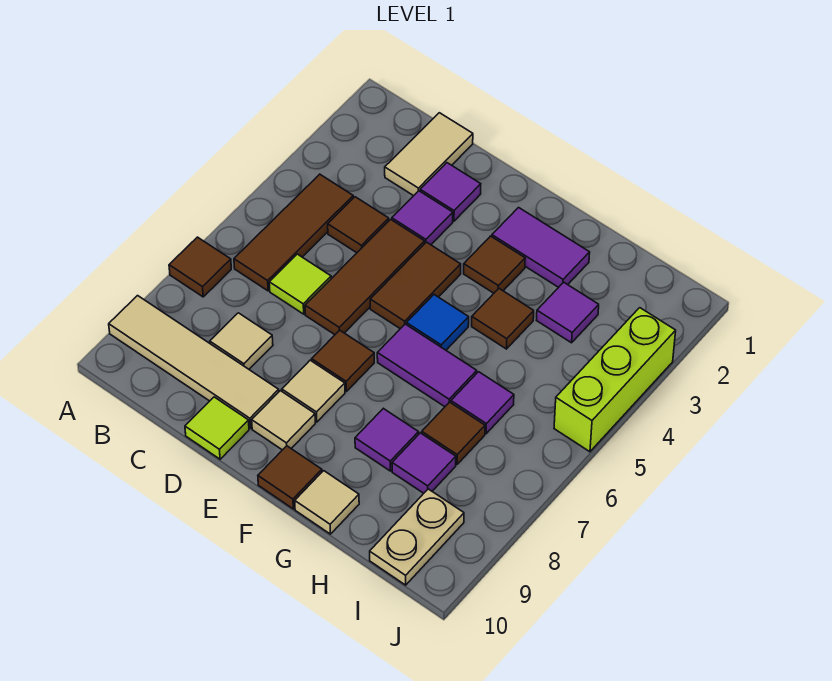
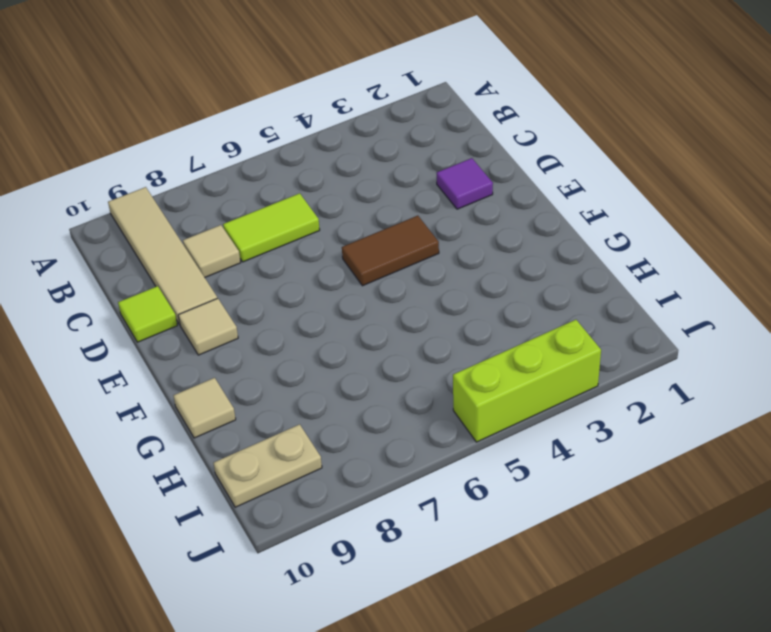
lime tile C6:C7 level 1 -> lime tile C6 level 1
none -> brown tile A7 level 1
none -> brown tile B4:B6 level 1
none -> tan tile C1:C2 level 1

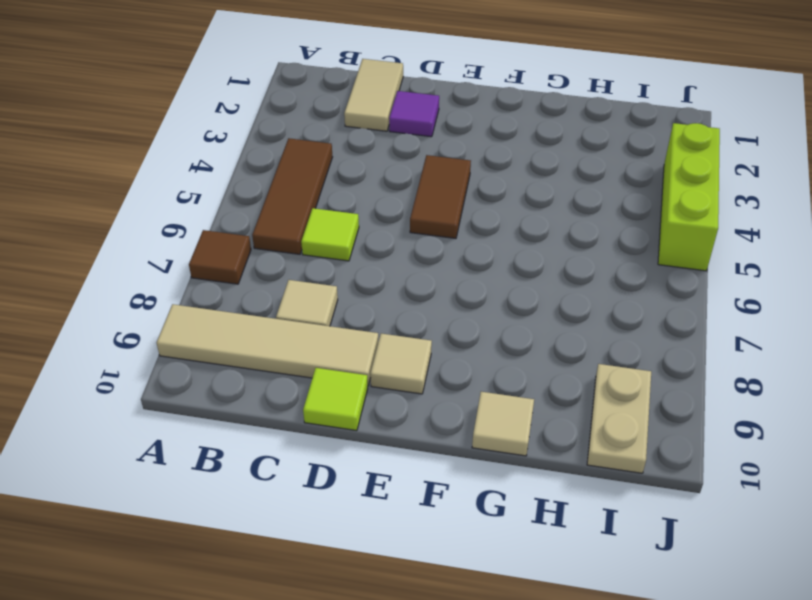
none -> brown tile C4 level 1
none -> purple tile D3 level 1
none -> brown tile D4:D6 level 1

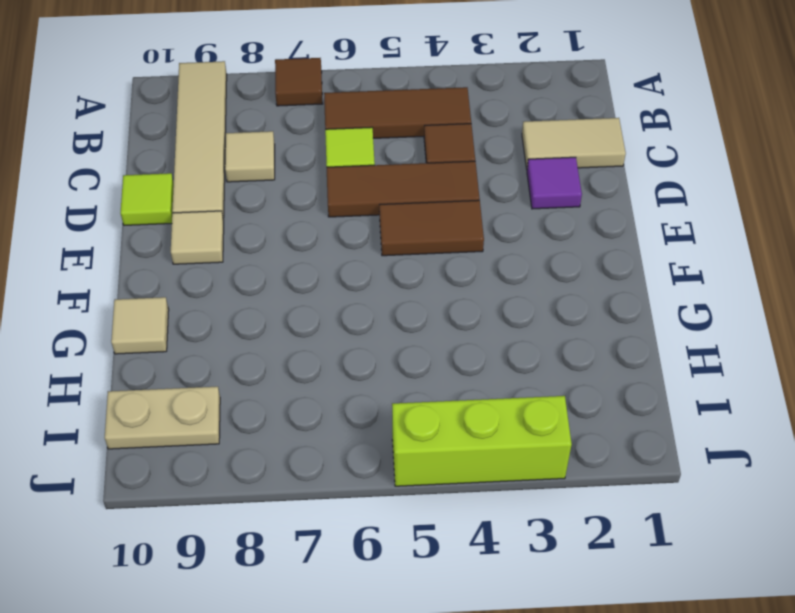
none -> purple tile D3 level 1
none -> brown tile E7 level 1
none -> tan tile E8 level 1

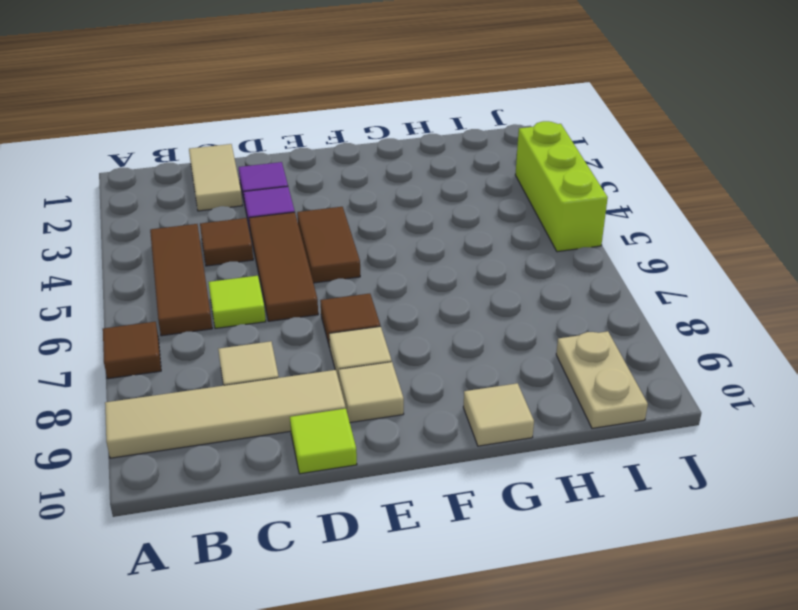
none -> purple tile F2:G2 level 1
none -> brown tile F3 level 1
none -> blue tile F5 level 1

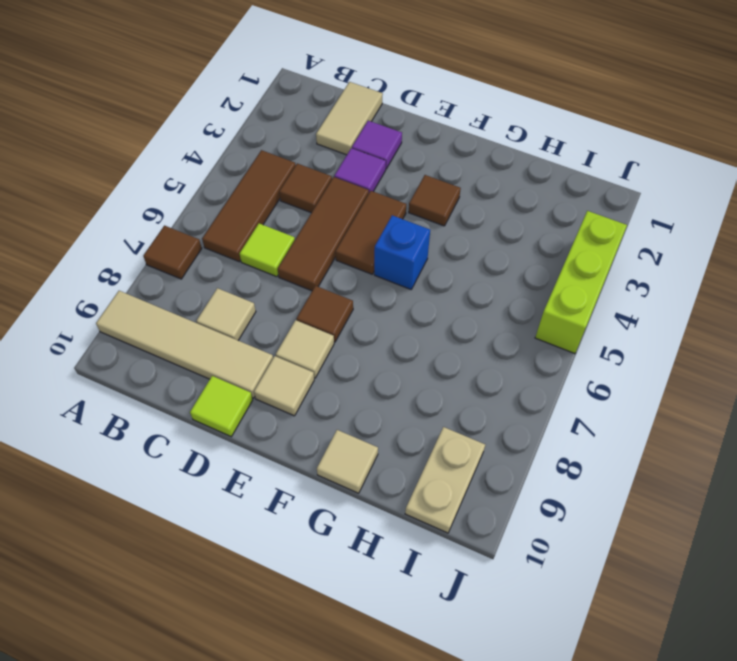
blue brick F5 level 1 -> blue tile F5 level 1
none -> purple tile F2:G2 level 1
none -> purple tile F6:G6 level 1
none -> brown tile F10 level 1

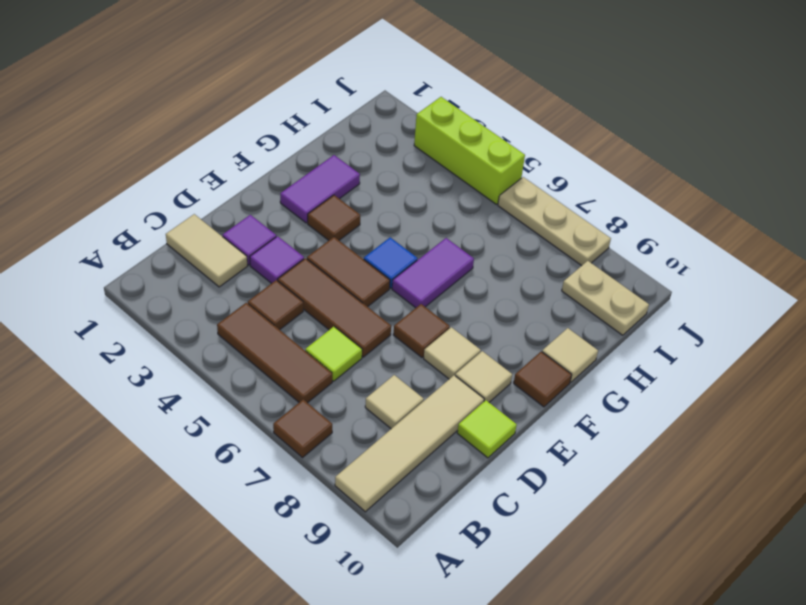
tan plate J6:J8 level 1 -> none
none -> brown tile G4 level 1
none -> purple tile G8 level 1
none -> purple tile H3 level 1

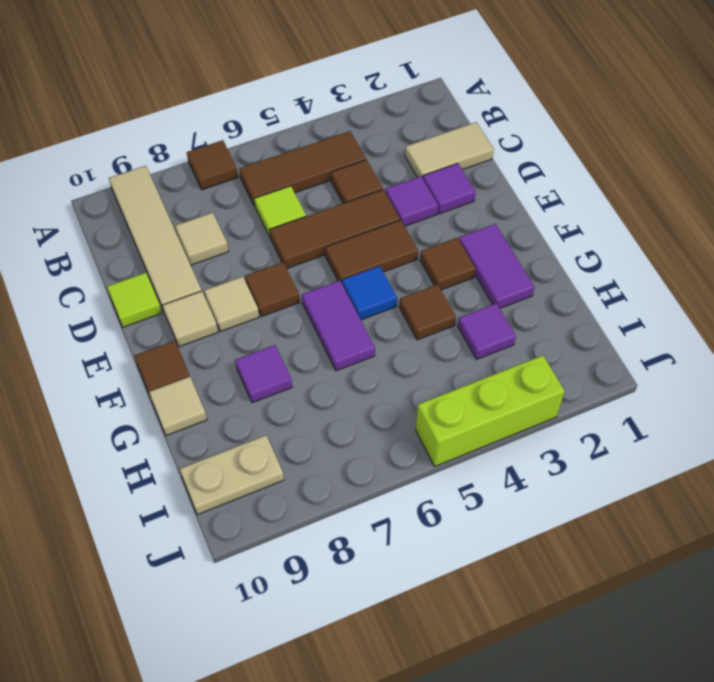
none -> purple tile H6 level 1
none -> brown tile H7 level 1
none -> purple tile H8 level 1

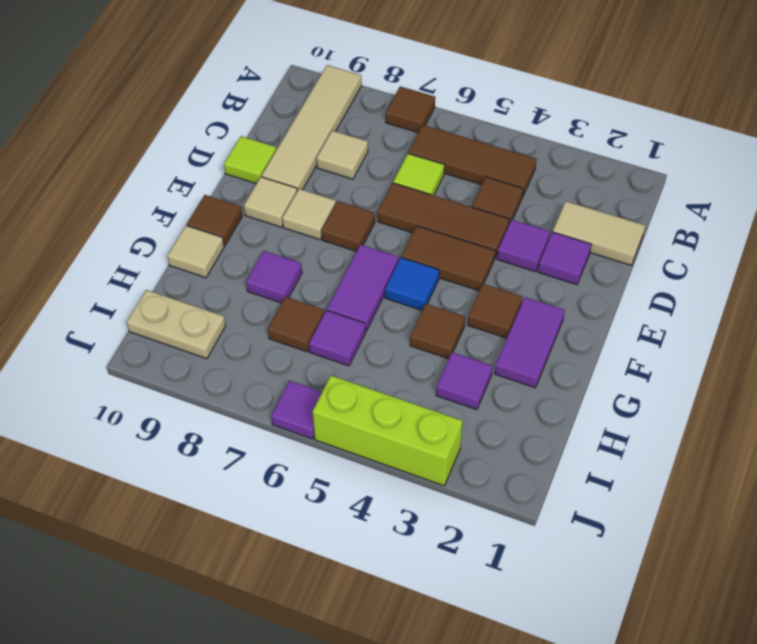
purple tile J6 level 1 -> purple tile H8 level 1

